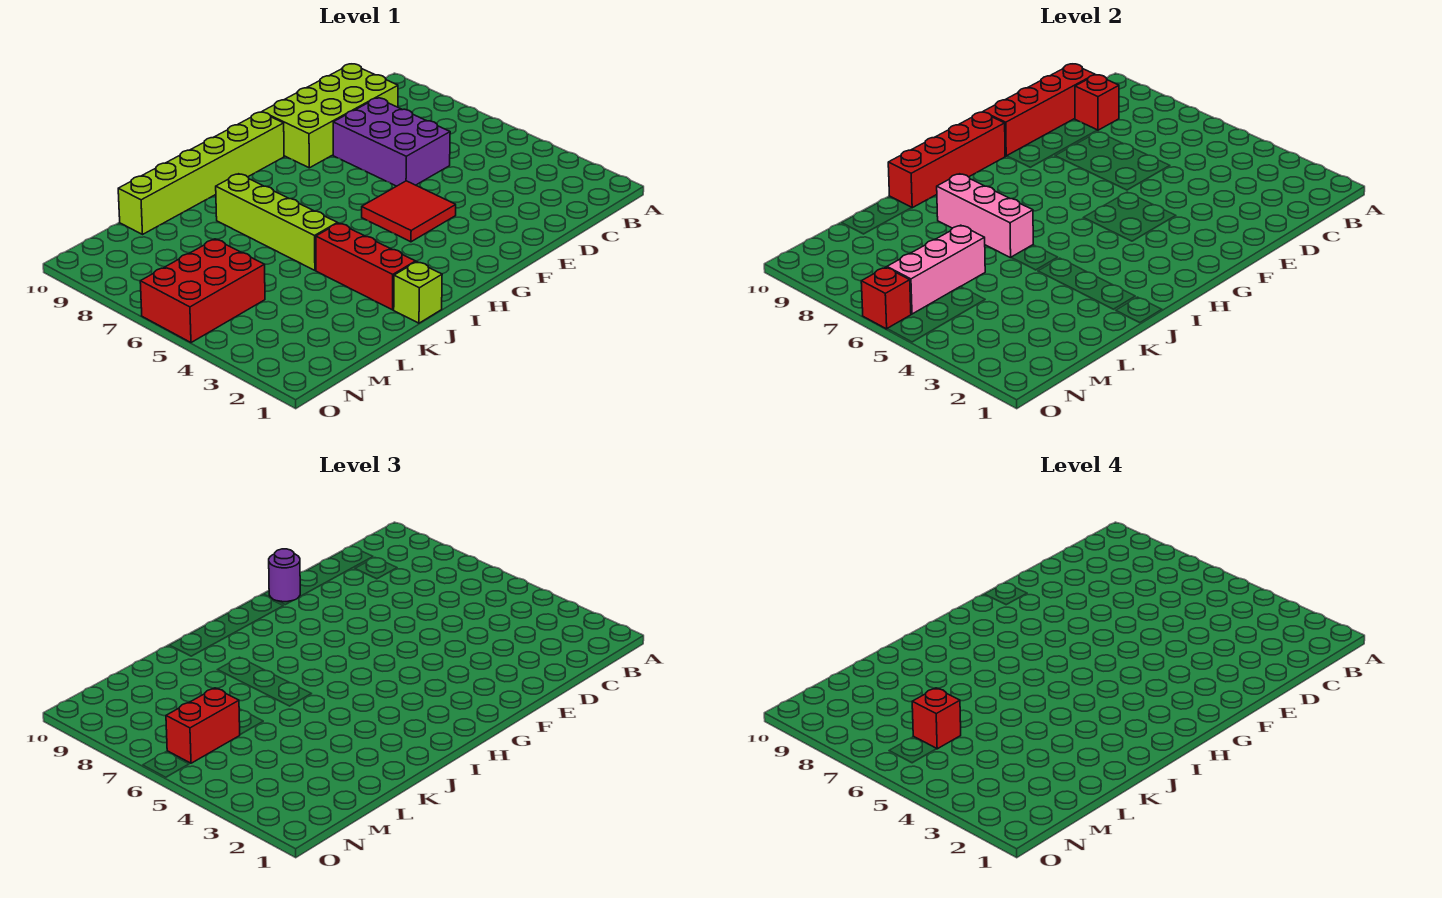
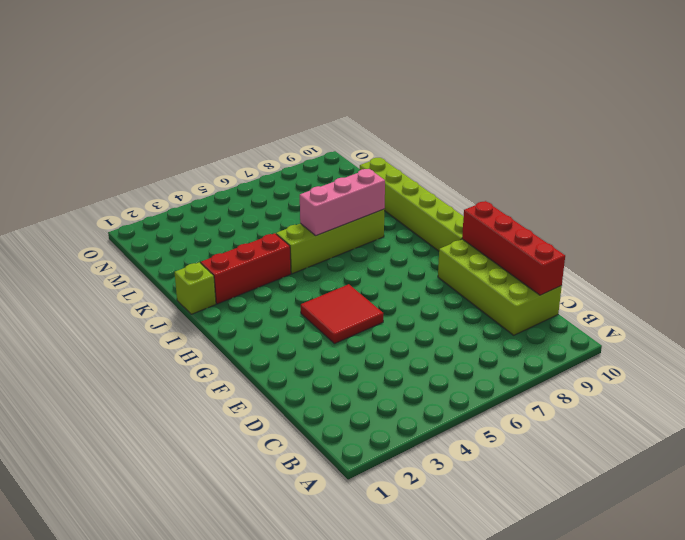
none -> purple brick D6:E8 level 1
none -> red brick M5:O6 level 1
none -> red brick C9 level 2

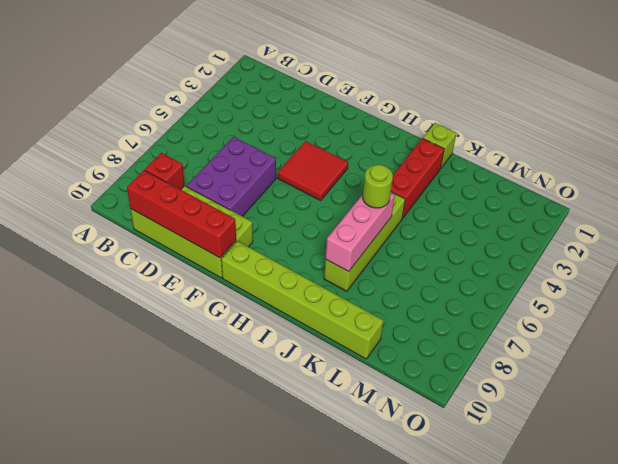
lime round brick J6 level 3 -> none
none -> red brick M5:O6 level 1
none -> red brick G10:J10 level 2
none -> pink brick L6:N6 level 2

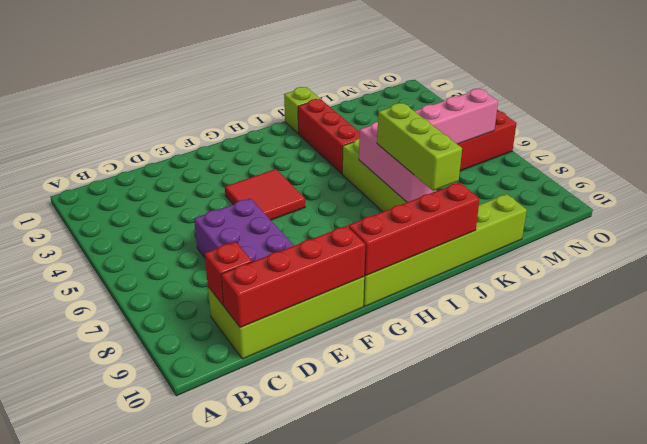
lime brick J7:J9 level 3 -> none
none -> red brick O6 level 2
none -> purple round brick F10 level 3
none -> red brick M6:N6 level 3

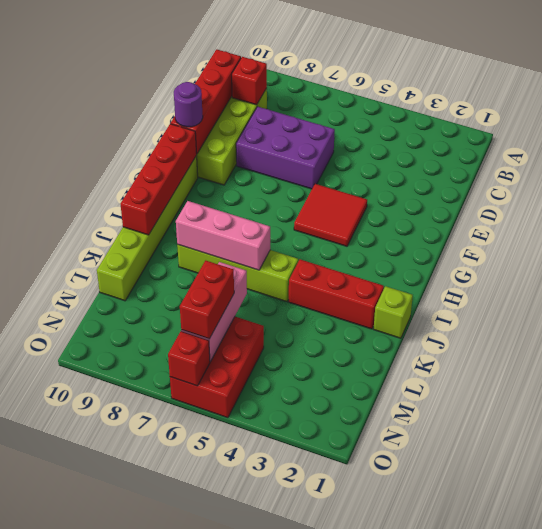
none -> red brick M6 level 4

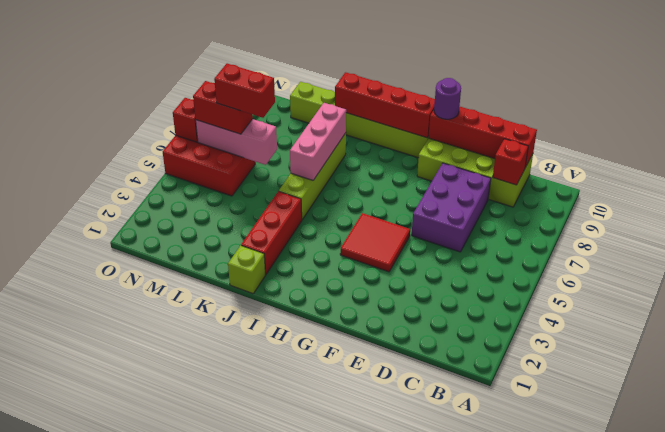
red brick L6:M6 level 4 -> red brick M6 level 4

